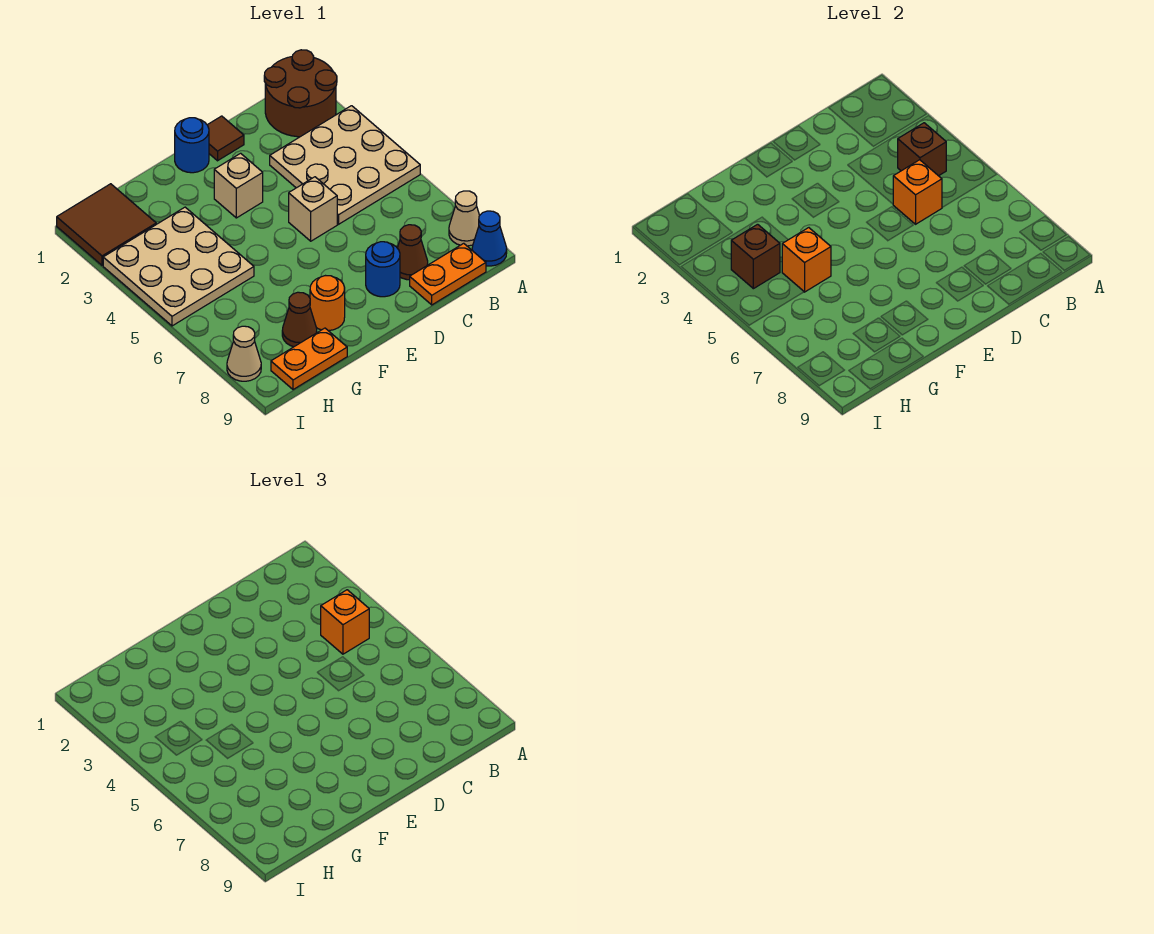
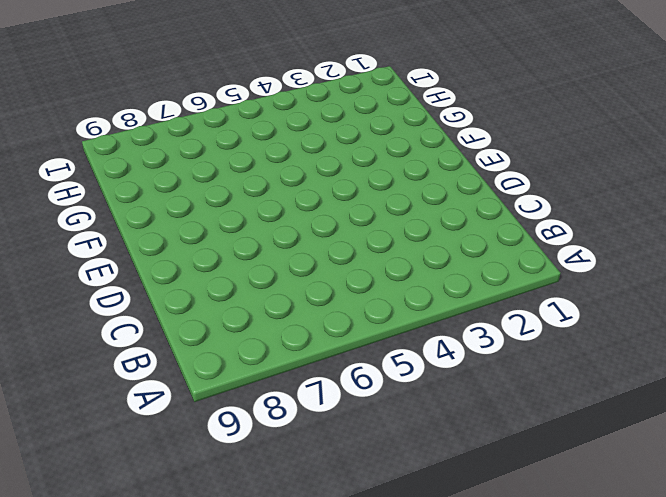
none -> brown round brick A1:B2 level 1
none -> tan plate A3:C5 level 1
none -> tan cone A8 level 1

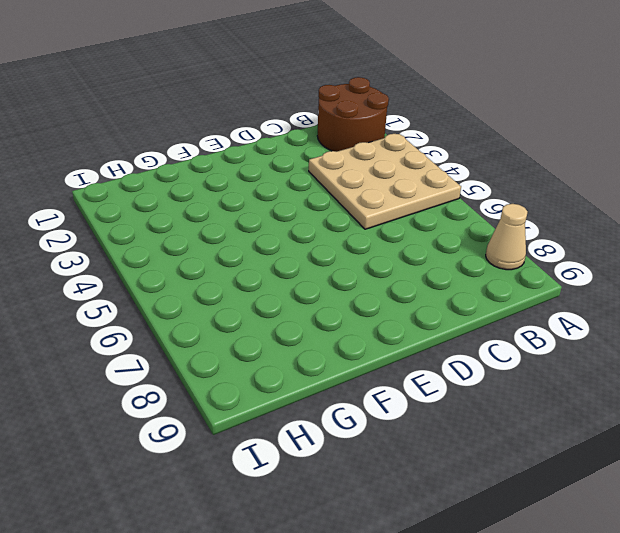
none -> blue cone A9 level 1
none -> orange plate B9:C9 level 1
none -> brown cone C8 level 1

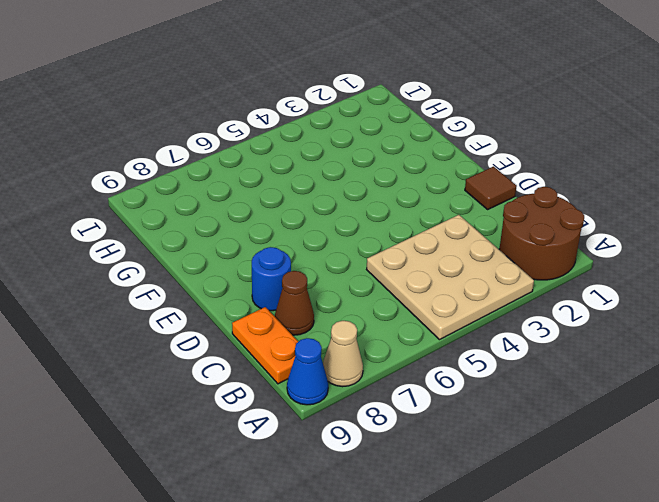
none -> tan brick D5 level 1
none -> blue round brick E1 level 1
none -> tan brick E3 level 1

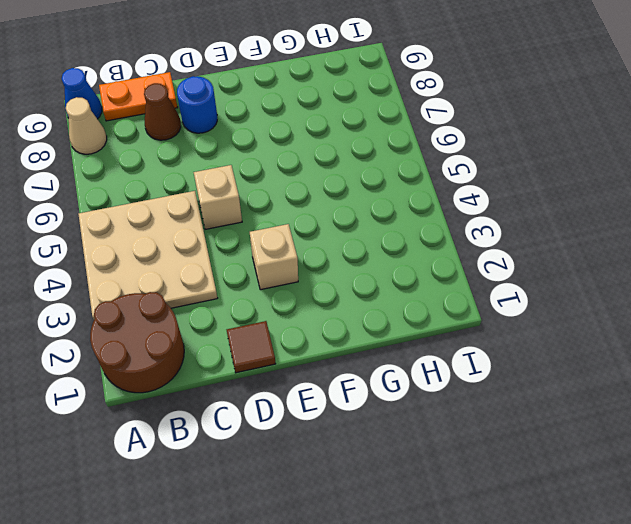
none -> blue round brick E1 level 1
none -> orange round brick F8 level 1
none -> tan plate G3:I5 level 1

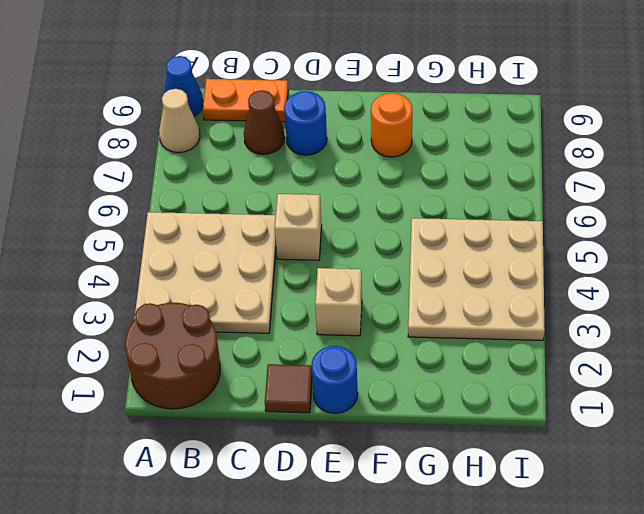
none -> brown cone G8 level 1
none -> orange plate G9:H9 level 1
none -> brown tile H1:I2 level 1

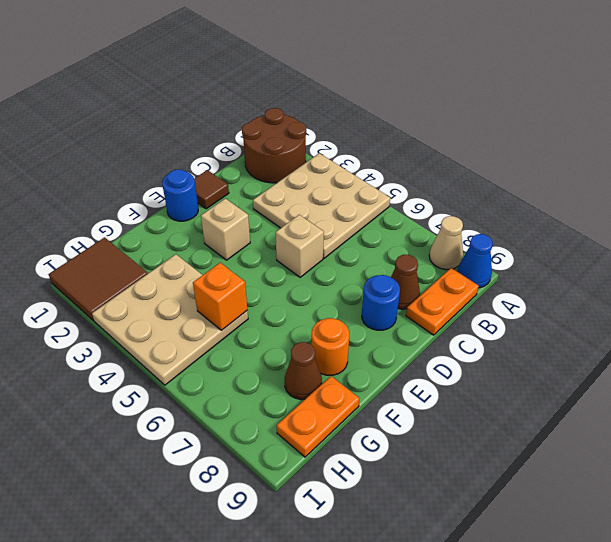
none -> tan cone I8 level 1
none -> brown brick B4 level 2
none -> orange brick C5 level 2

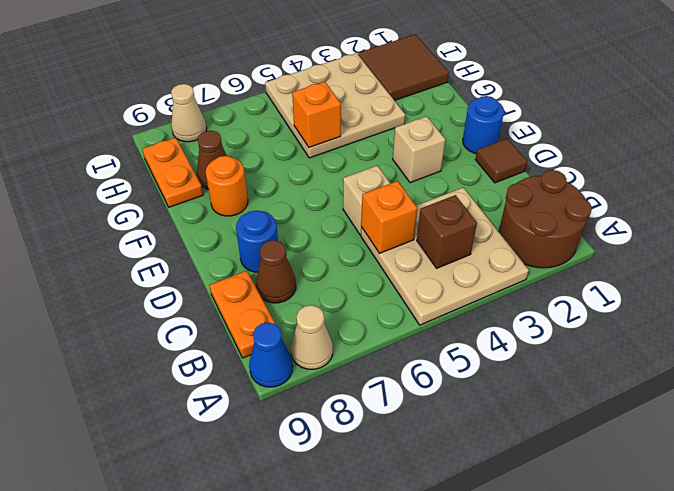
none -> brown brick H4 level 2
none -> orange brick B4 level 3

